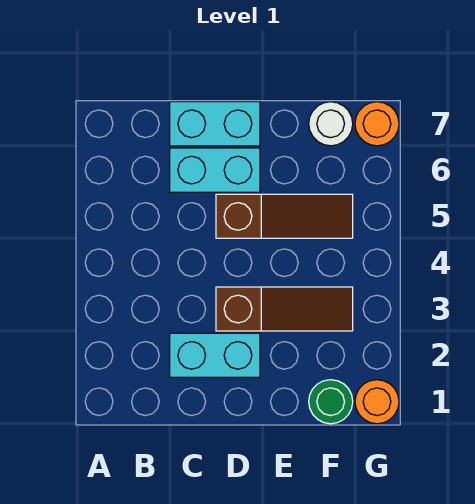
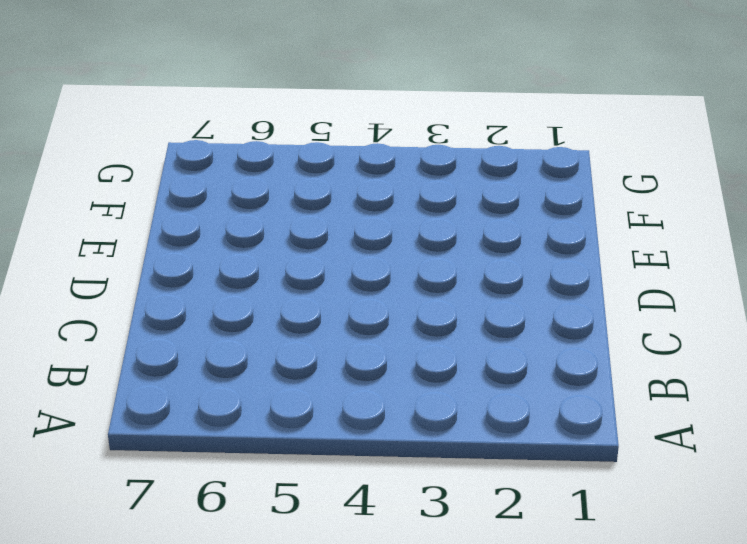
none -> cyan brick C2:D2 level 1
none -> cyan brick C6:D6 level 1

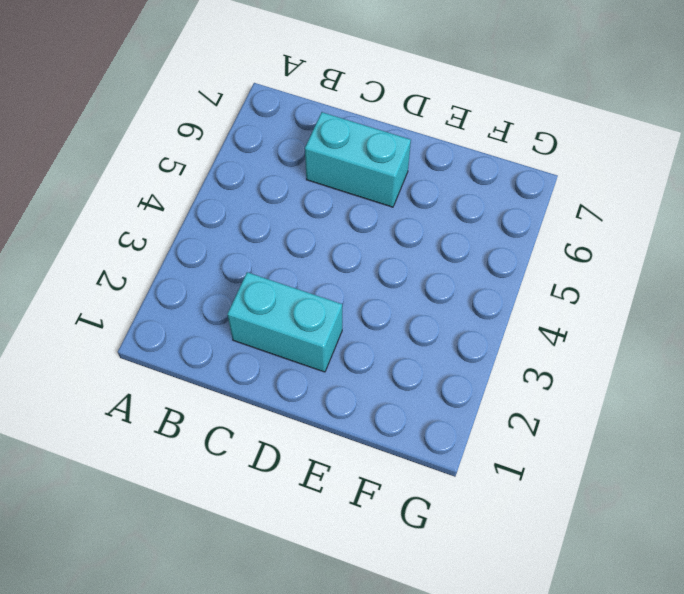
none -> cyan brick C7:D7 level 1
none -> brown slope D3:F3 level 1 top D

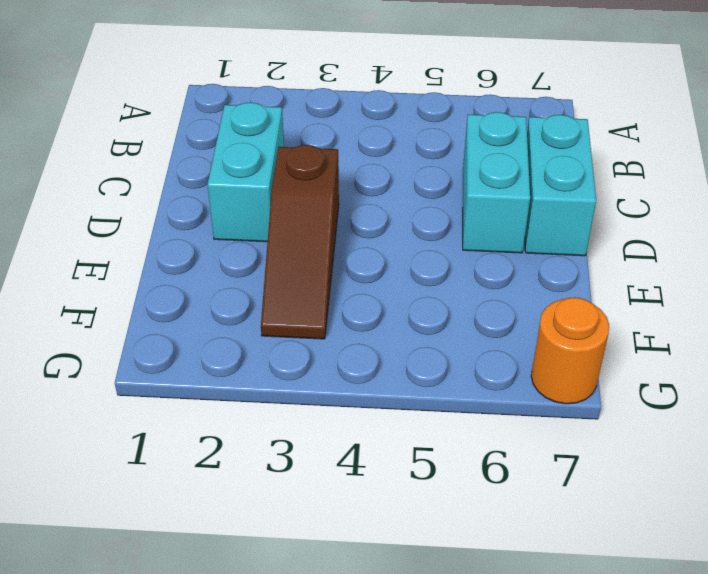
none -> brown slope D5:F5 level 1 top D
none -> green round brick F1 level 1

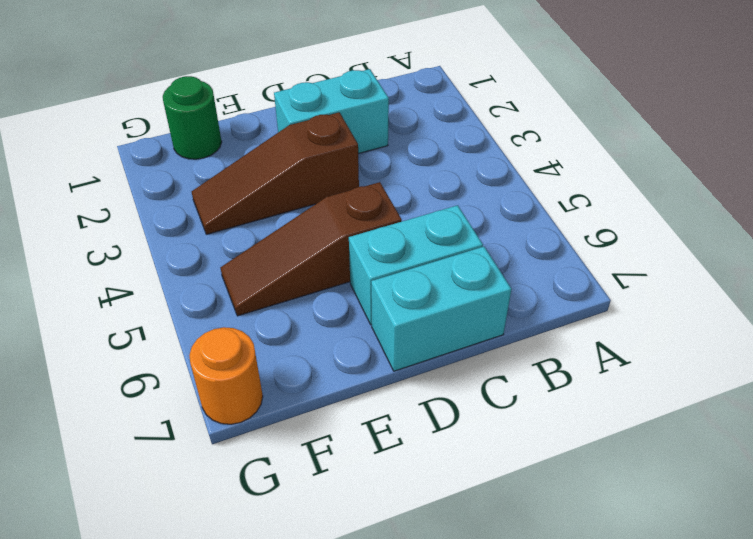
none -> white round brick F7 level 1
none -> orange round brick G1 level 1

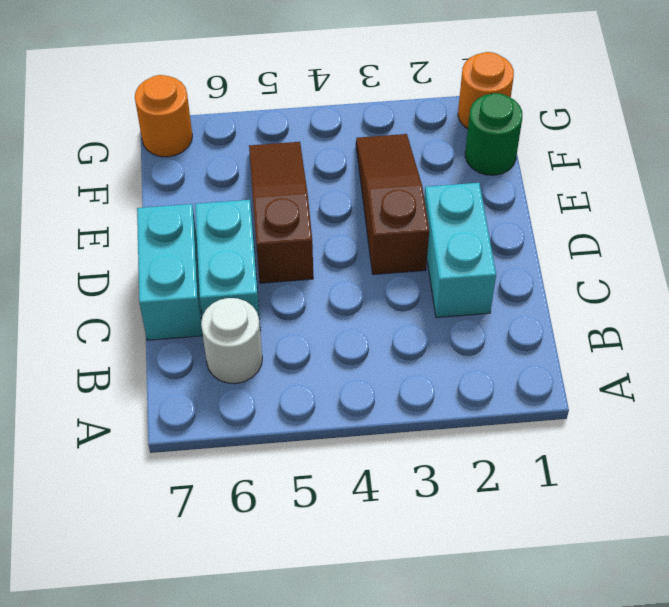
white round brick B6 level 1 -> white round brick F7 level 1

